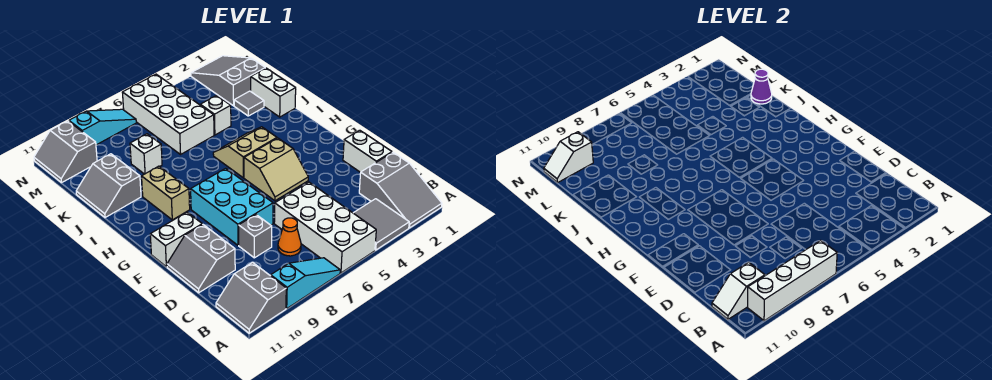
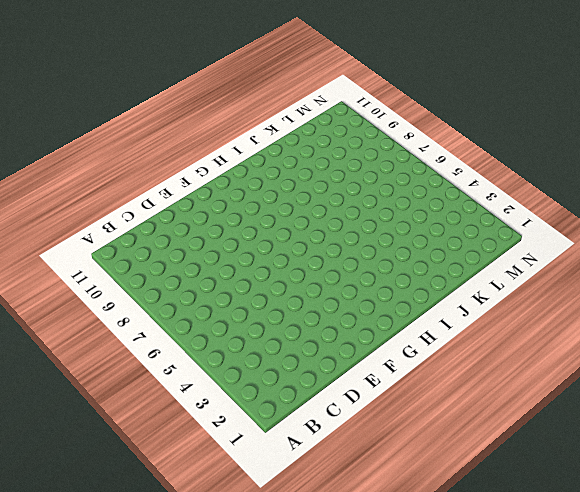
none -> grey slope A1:C2 level 1 top C
none -> grey tile A3:B4 level 1
none -> white brick A5:D6 level 1

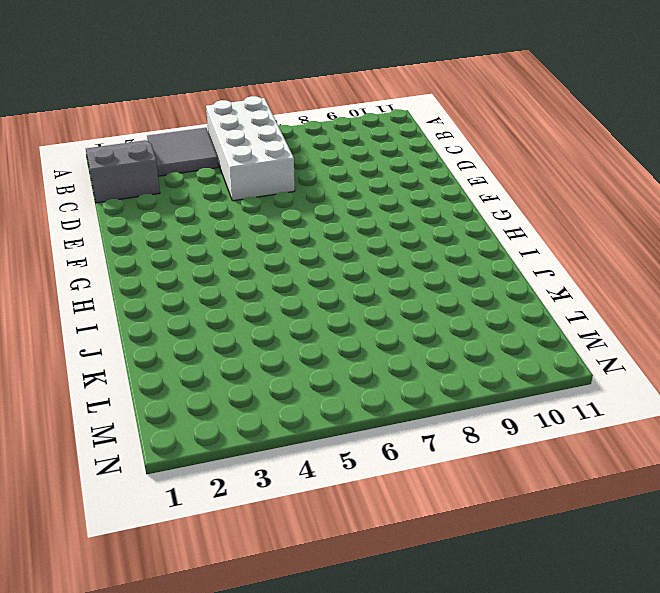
none -> cyan slope A7:A9 level 1 top 9
none -> grey slope A10:B11 level 1 top 10
none -> orange cone C7 level 1

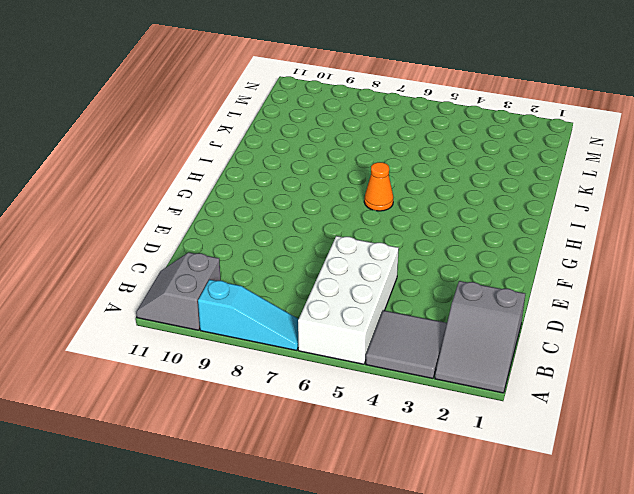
orange cone H6 level 1 -> orange cone C7 level 1
none -> white brick D1:E1 level 1
none -> grey brick D8 level 1
none -> grey slope D10:E11 level 1 top 10

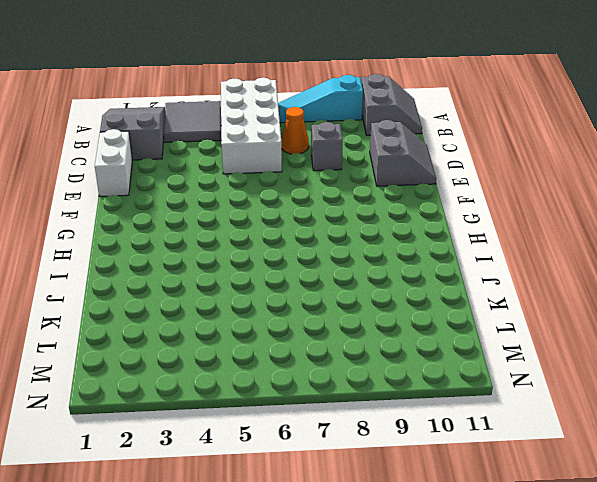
none -> cyan brick E7:G8 level 1
none -> tan slope F4:G5 level 1 top G
none -> white brick F10:F11 level 1

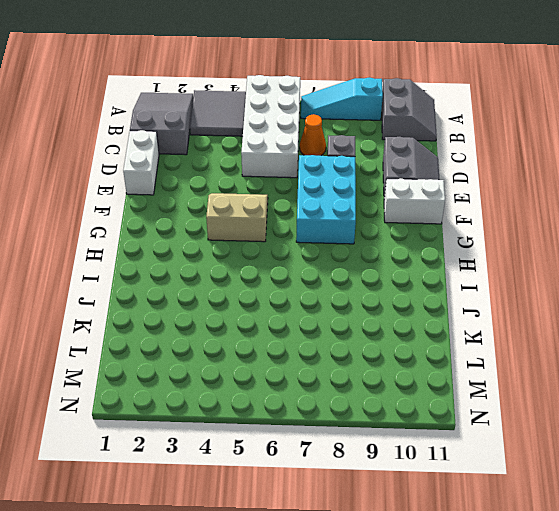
none -> tan slope H4:I5 level 1 top H
none -> tan brick H9:I9 level 1
none -> white brick J1:K1 level 1

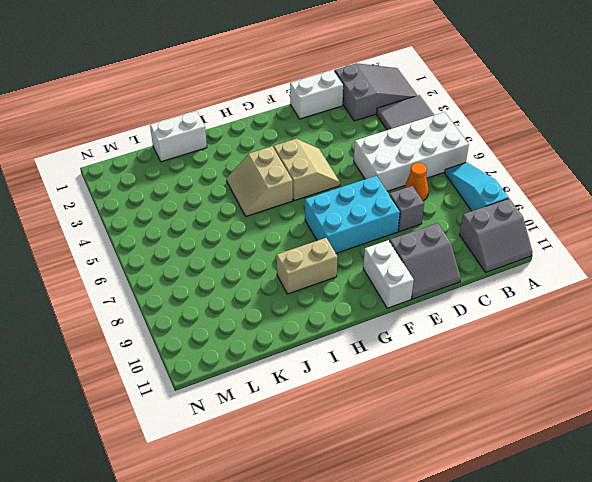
none -> grey slope J10:K11 level 1 top 10
none -> grey tile K2 level 1
none -> white brick K4 level 1

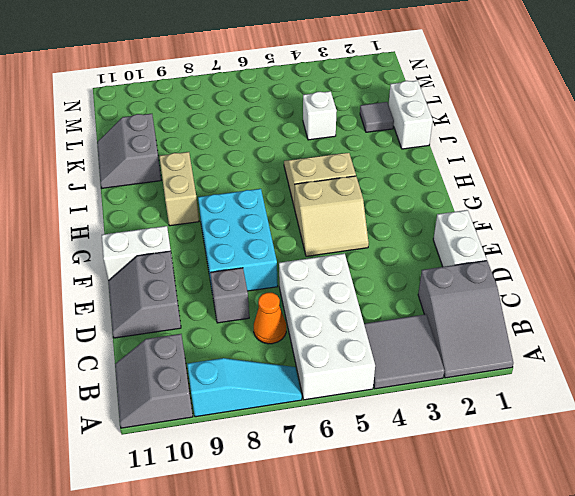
none -> white brick K5:N6 level 1
none -> white brick K8 level 1
none -> grey slope L1:N2 level 1 top L

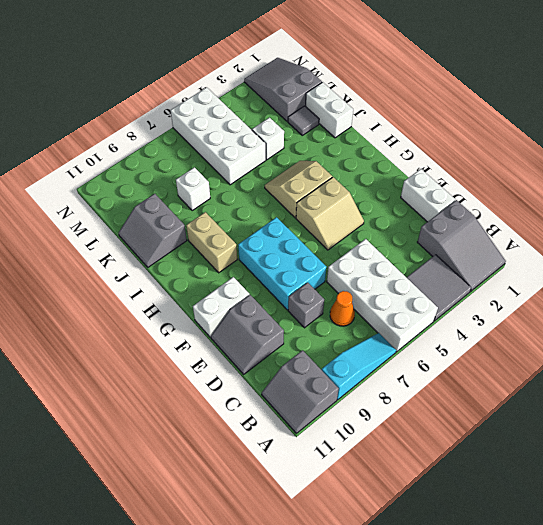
none -> grey slope M10:N11 level 1 top 10
none -> cyan slope N7:N9 level 1 top 9
none -> white brick A7:A10 level 2

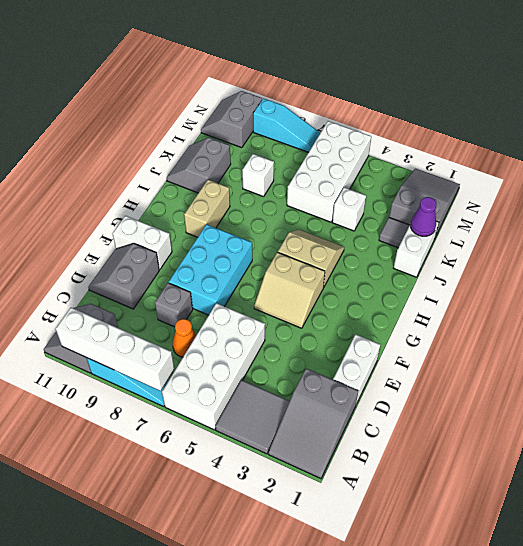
none -> white slope B10:B11 level 2 top 10
none -> white slope M10:M11 level 2 top 10

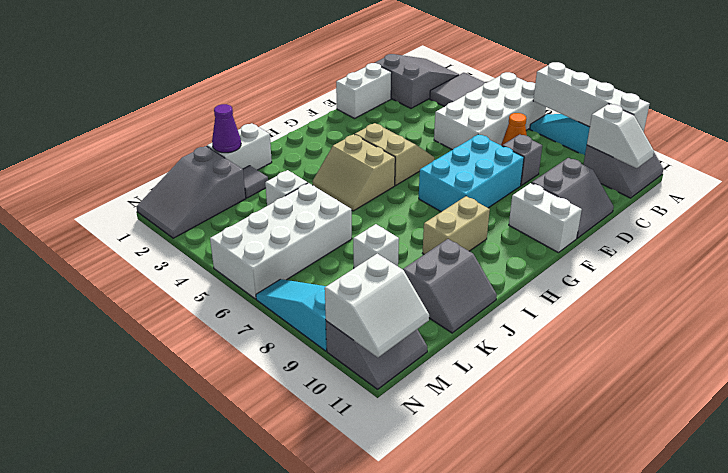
white slope M10:N11 level 2 top 10 -> white slope M10:M11 level 2 top 10

